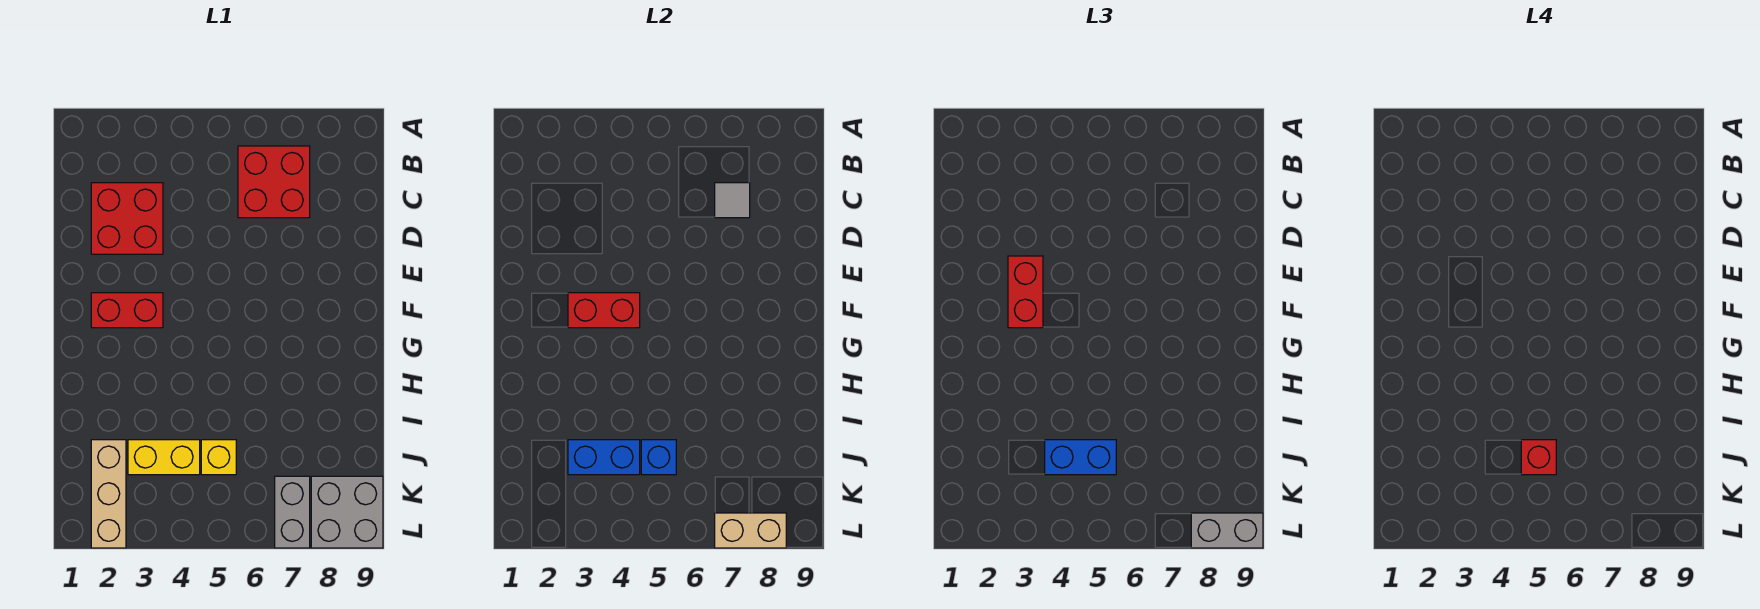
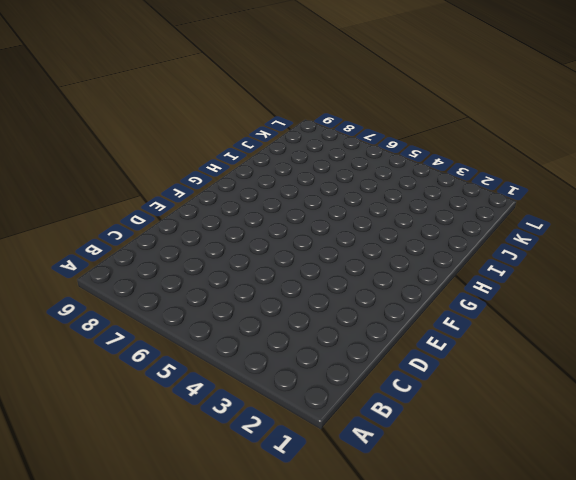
none -> red brick B6:C7 level 1
none -> red brick C2:D3 level 1
none -> red brick F2:F3 level 1

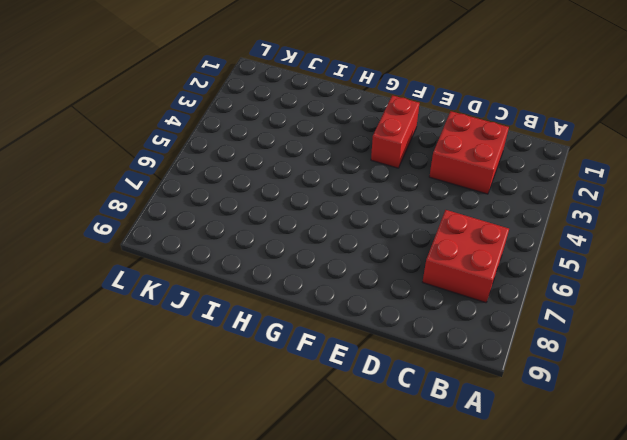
none -> tan brick J2:L2 level 1
none -> yellow brick J3:J4 level 1
none -> yellow brick J5 level 1

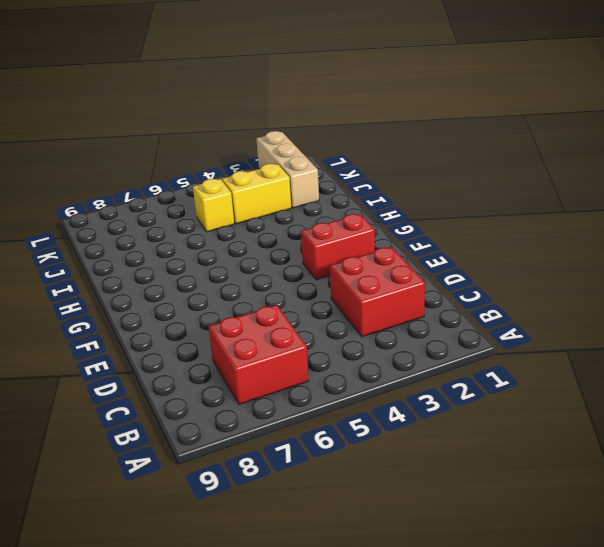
none -> grey brick K7:L7 level 1
none -> grey brick K8:L9 level 1
none -> grey tile C7 level 2

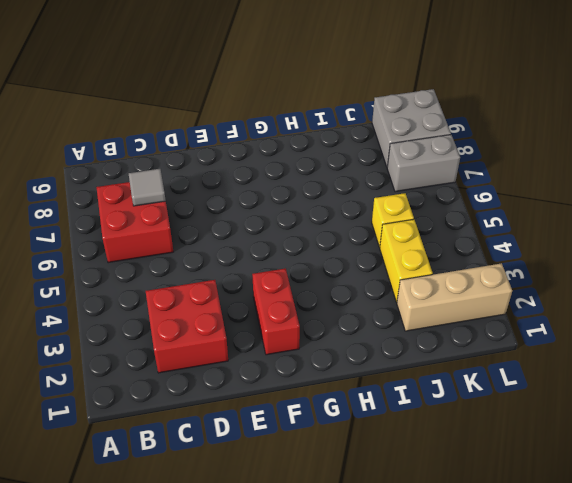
none -> red brick F3:F4 level 2
none -> blue brick J3:J4 level 2
none -> blue brick J5 level 2

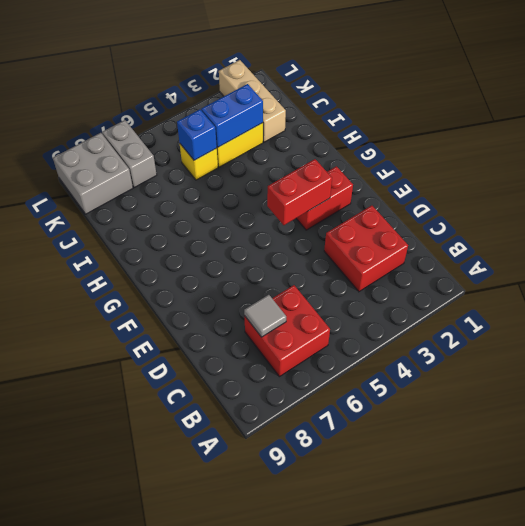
none -> tan brick L7:L8 level 2
none -> red brick E3:F3 level 3
none -> blue brick J4:J5 level 3

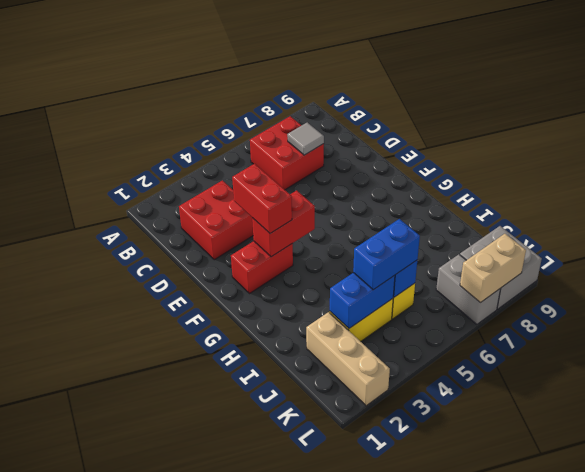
none -> grey brick L8:L9 level 3
none -> red brick J5 level 4

